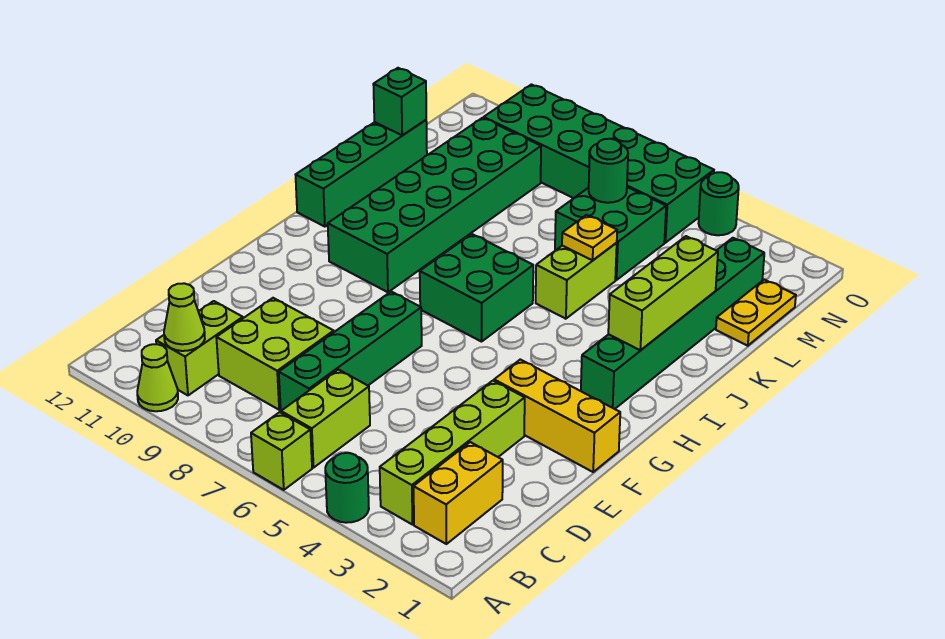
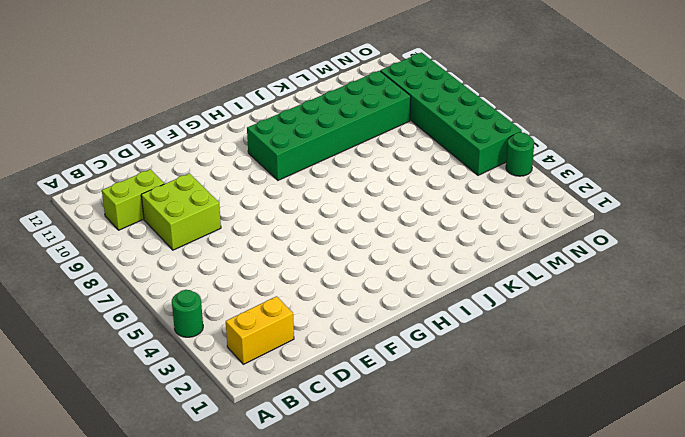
none -> lime brick A6 level 1
none -> lime cone A10 level 1
none -> lime brick B3:E3 level 1

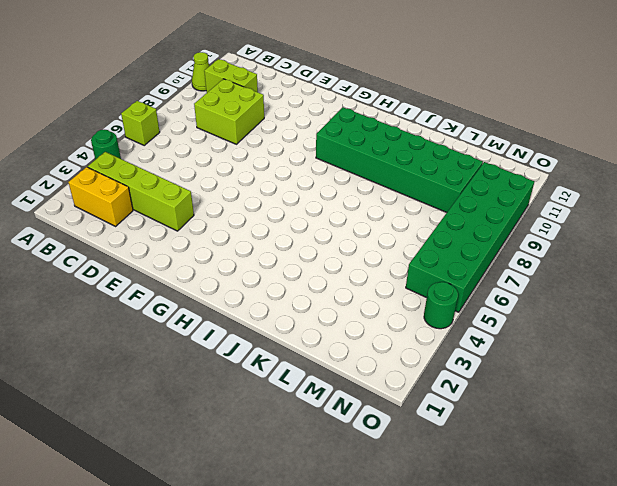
none -> lime brick B6:C6 level 1
none -> green brick C7:F7 level 1
none -> yellow brick F1:F3 level 1

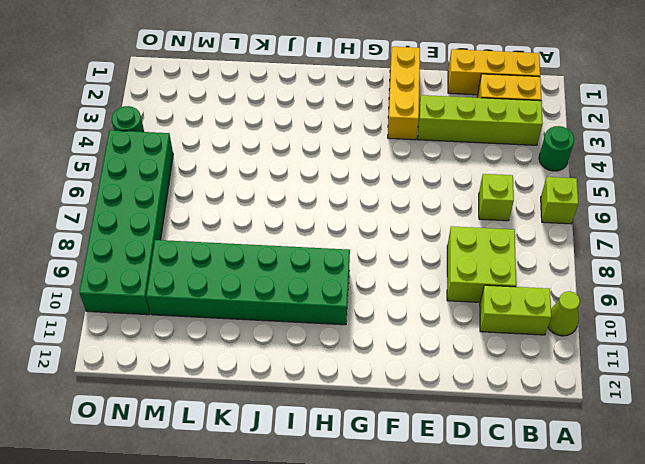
yellow brick B1:D1 level 1 -> none
lime brick C6 level 1 -> lime brick B6:C6 level 1
none -> green brick C7:F7 level 1
none -> green brick H2:M2 level 1
none -> green brick H6:I7 level 1

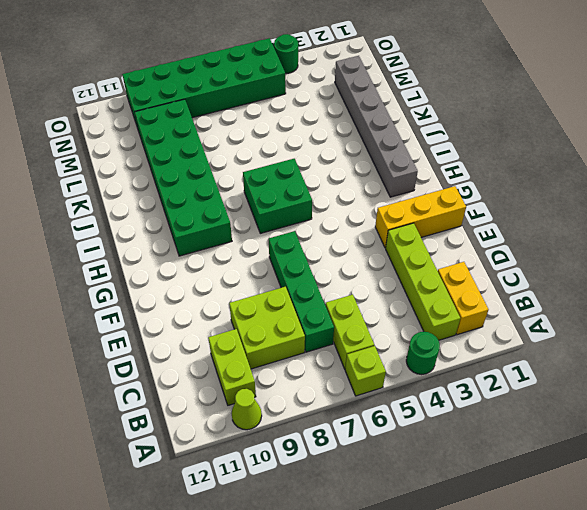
grey brick H2:M2 level 1 -> green brick H2:M2 level 1
none -> green brick I12:L12 level 1
none -> lime brick J5:K5 level 1
none -> yellow plate L1:M1 level 1

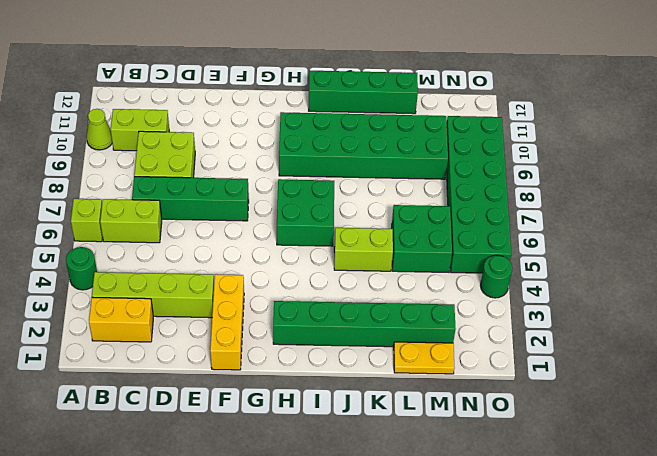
none -> lime cone B10 level 2
none -> lime brick I2:K2 level 2
none -> yellow plate K5 level 2

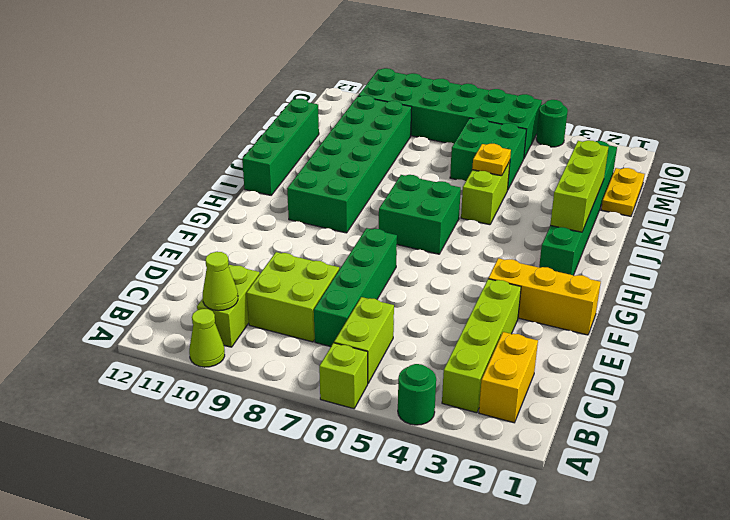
none -> green brick L12 level 2
none -> green round brick M6 level 2

